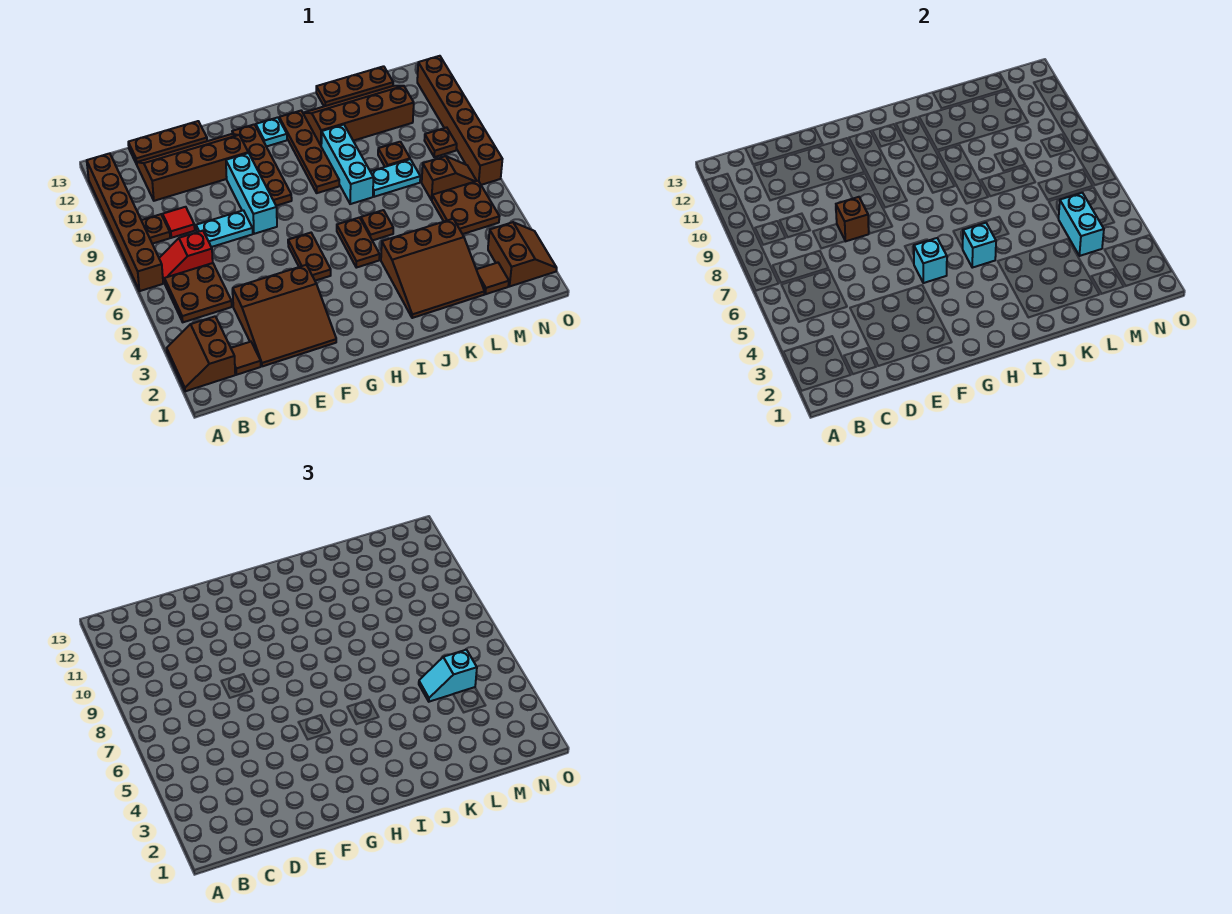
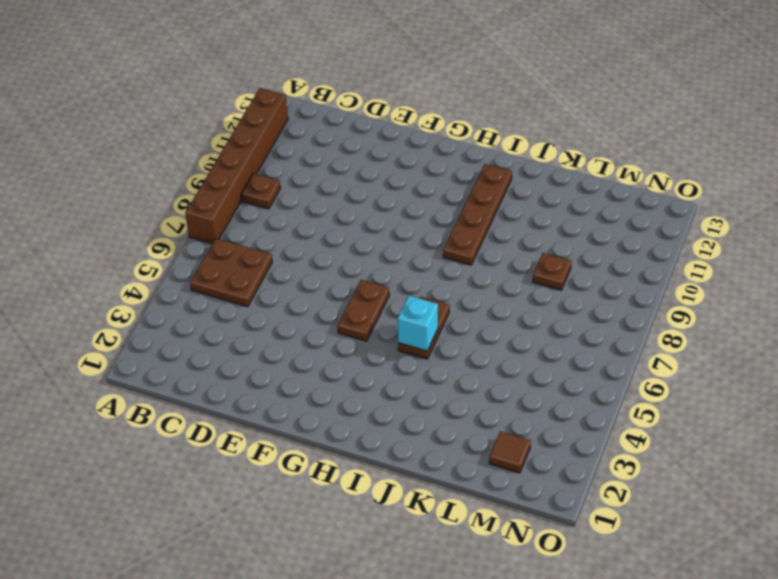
none -> brown slope A2:B3 level 1 top B
none -> red slope B7:C7 level 1 top C
none -> brown tile C2 level 1
none -> red tile C9 level 1

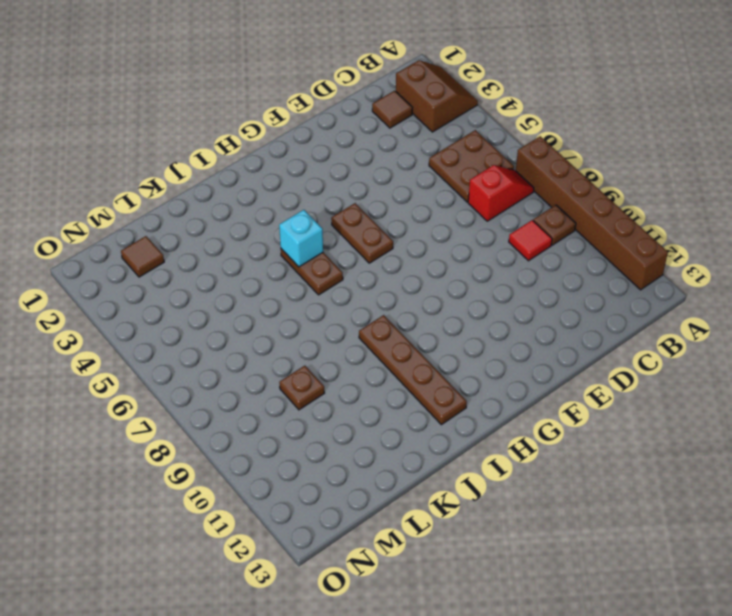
none -> brown slope C11:F12 level 1 top 11
none -> brown plate C13:E13 level 1
none -> brown slope D2:F4 level 1 top 4
none -> cyan plate D8:E8 level 1

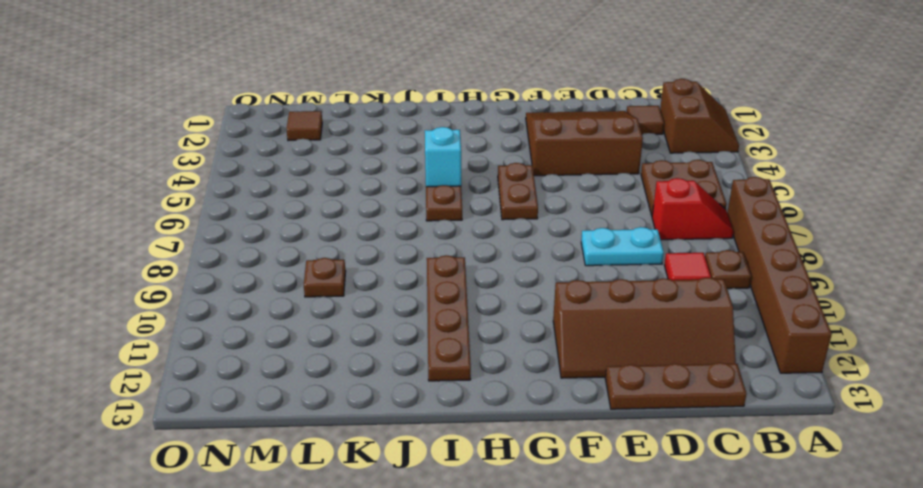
none -> cyan brick F8:F10 level 1
none -> brown plate G9:G12 level 1
none -> cyan plate H12 level 1
none -> brown slope J2:L4 level 1 top 4

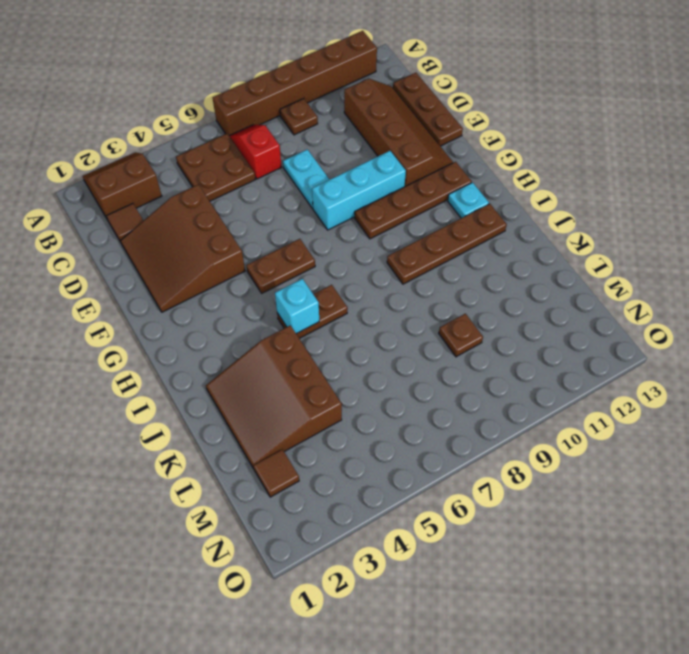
none -> red tile C9 level 1
none -> brown plate J6 level 1
none -> cyan brick J8:J10 level 1
none -> brown slope J11:M12 level 1 top 11

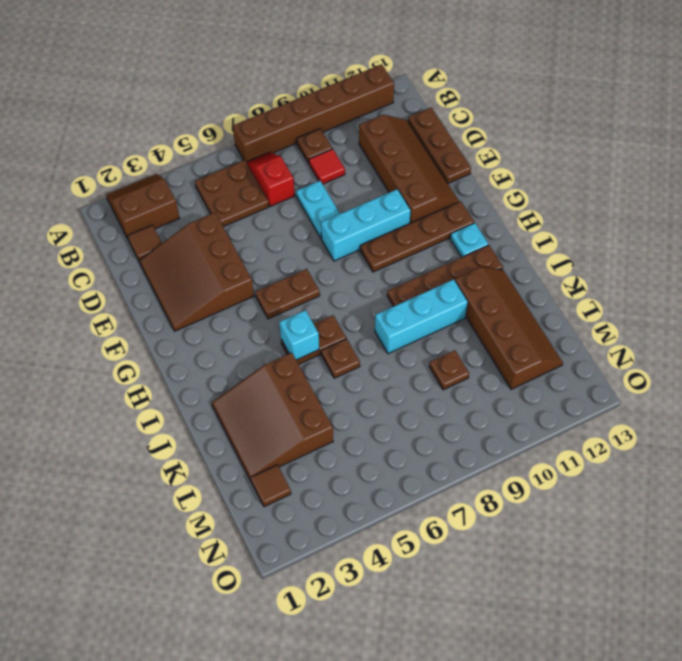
none -> cyan plate K8:L8 level 1
none -> brown plate K13:M13 level 1
none -> brown plate M5:N6 level 1
none -> brown slope M7:N7 level 1 top M

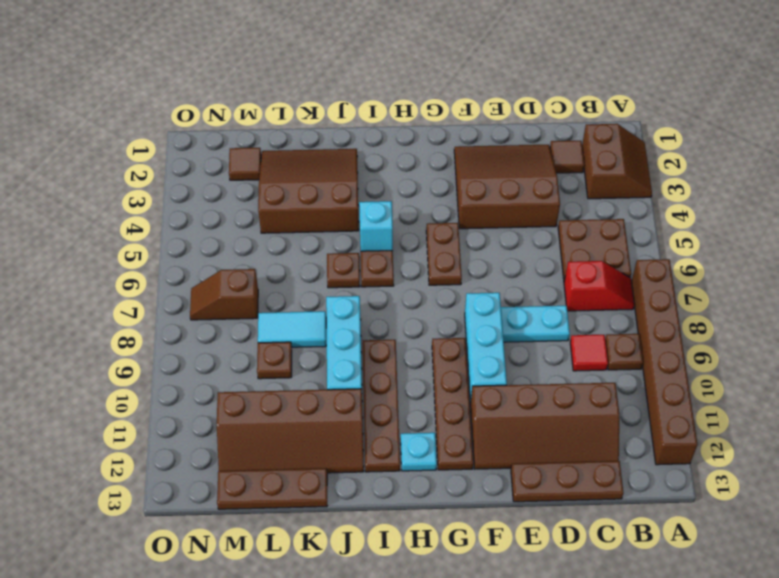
cyan tile K8:L8 level 1 -> cyan plate K8:L8 level 1
none -> brown plate M5:N6 level 1
none -> brown slope N2:O3 level 1 top N
none -> brown plate N9 level 1
none -> brown brick O7:O12 level 1

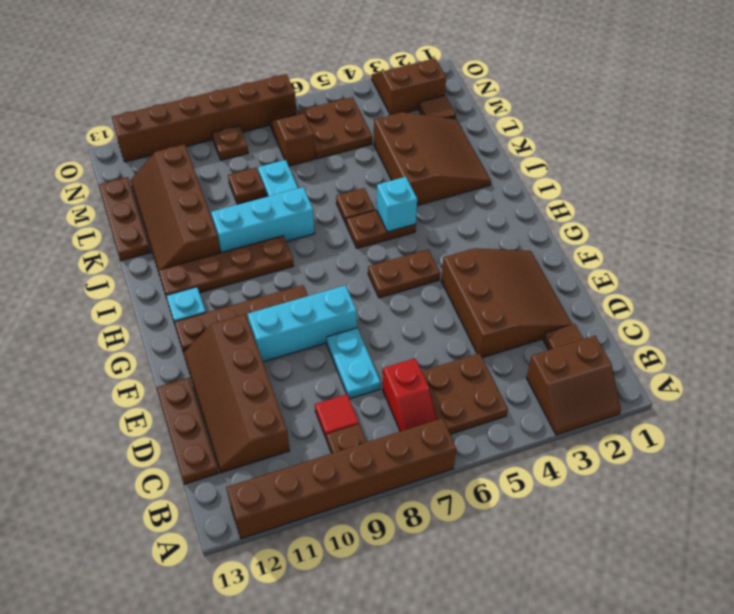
none -> brown brick E8 level 2
none -> cyan brick G5 level 2
none -> cyan brick M4:M5 level 2
none -> cyan slope L5:M5 level 3 top M

